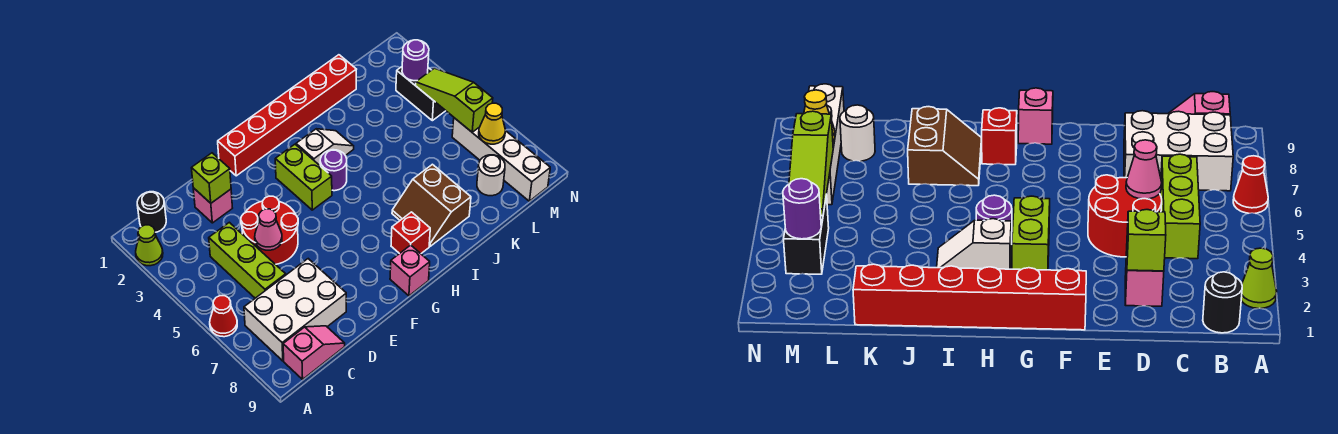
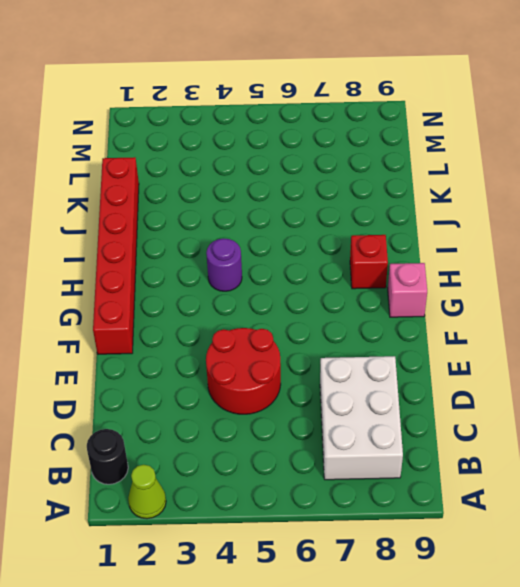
none -> red cone A6 level 1
none -> pink slope B9:C9 level 1 top B
none -> lime brick C4:C6 level 1

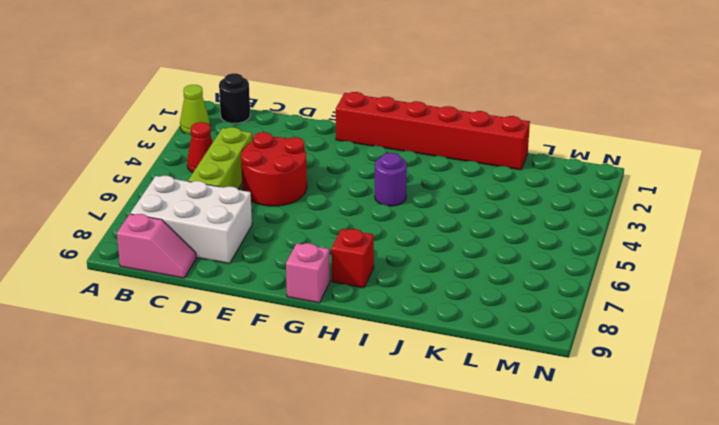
red cone B4 level 1 -> red cone A6 level 1
none -> pink brick D2 level 1
none -> lime brick G3:G4 level 1
none -> white slope H3:I3 level 1 top H

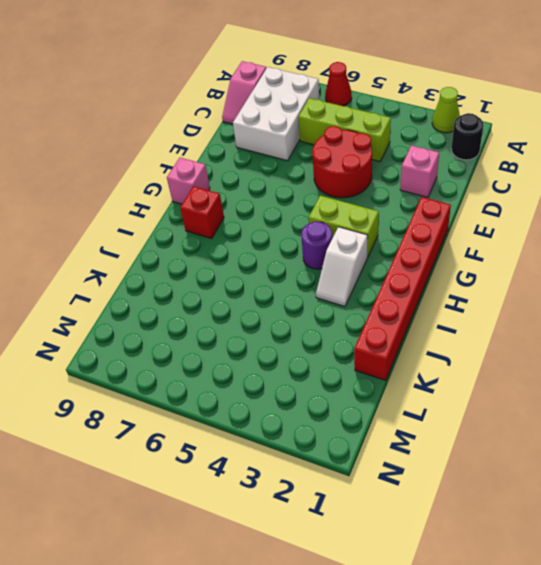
none -> brown slope I7:J8 level 1 top J
none -> white round brick L8 level 1
none -> black brick M3:M4 level 1

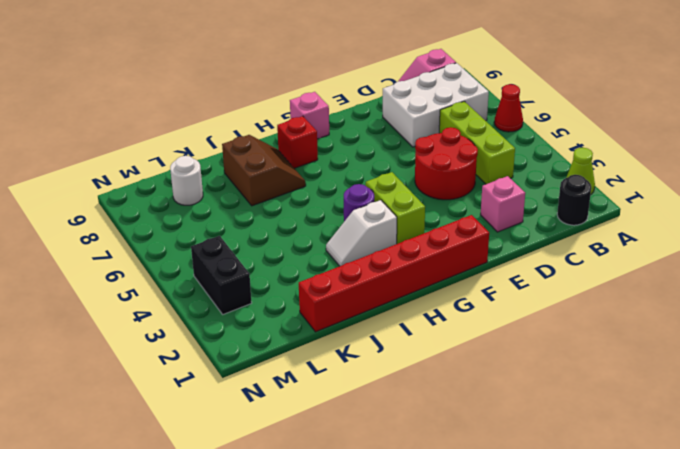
none -> white brick M6:M9 level 1
none -> lime brick D2 level 2
none -> pink cone D5 level 2

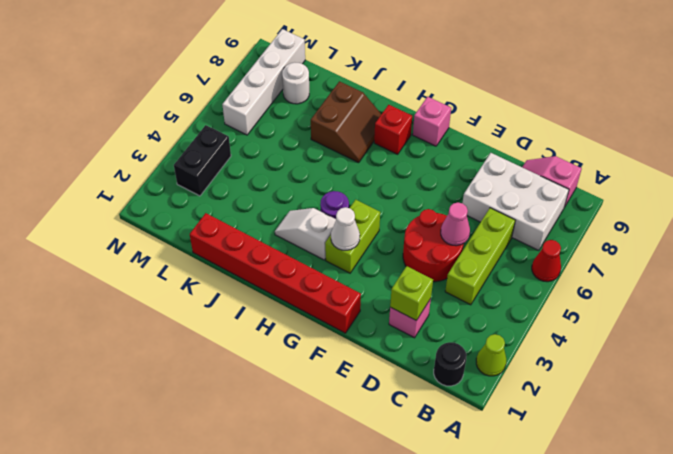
white cone G3 level 2 -> none
none -> purple round brick M3 level 2
none -> lime slope M4:M6 level 2 top 6
none -> yellow cone M7 level 2

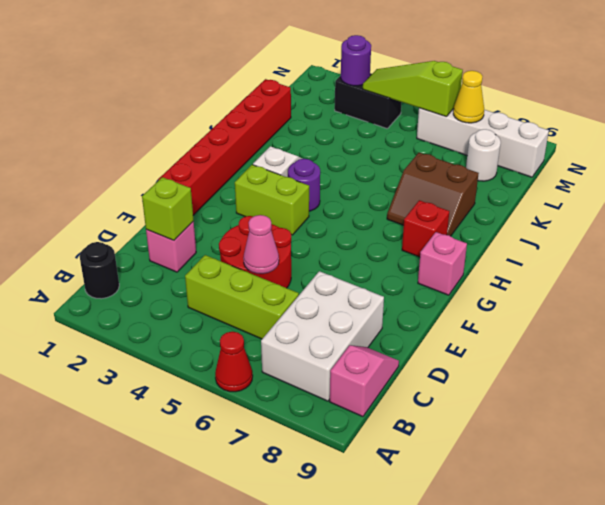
none -> lime cone A2 level 1

